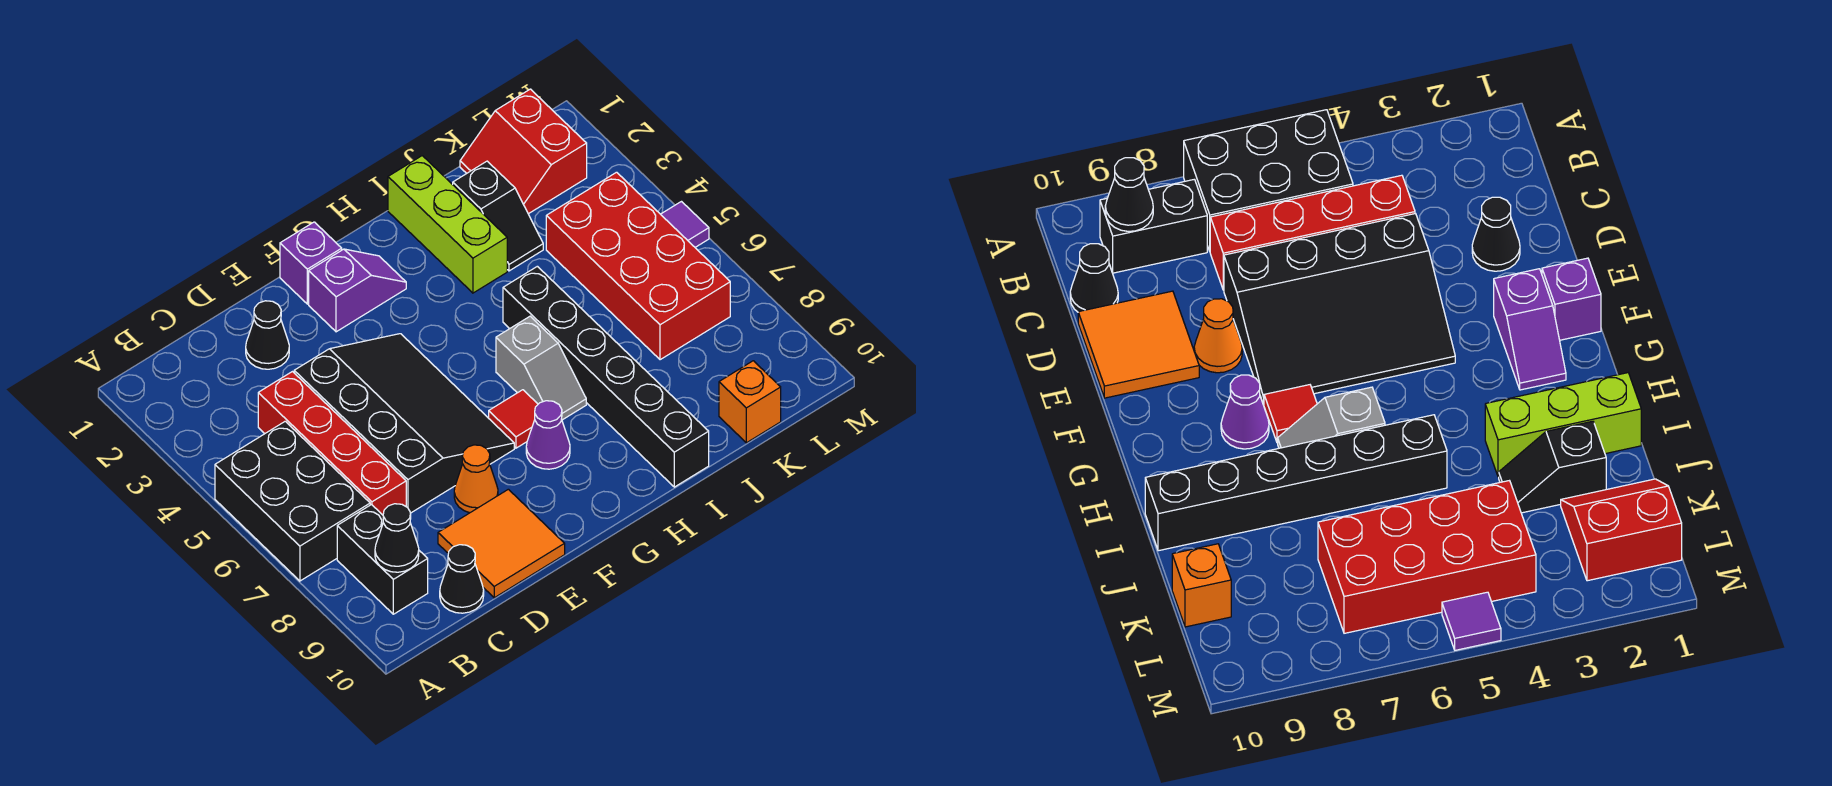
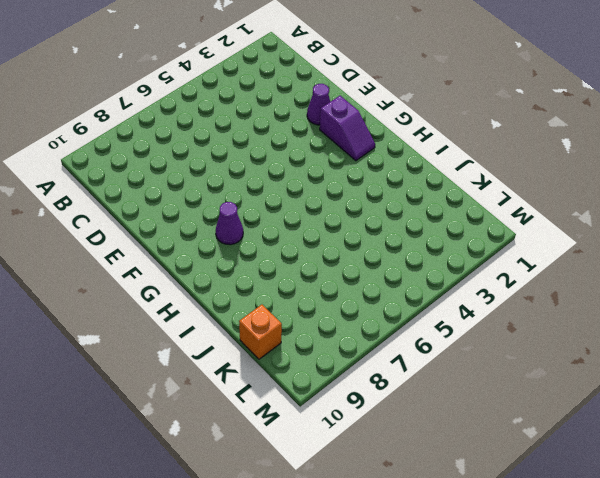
purple cone E2 level 1 -> none
none -> black brick A5:B7 level 1
none -> black brick B8:B9 level 1
none -> red brick C4:C7 level 1

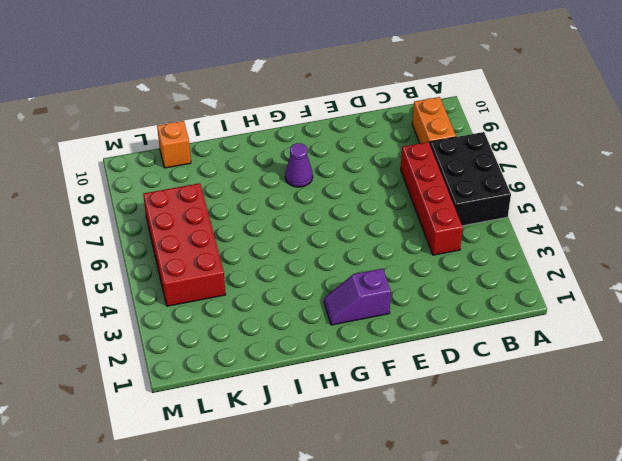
orange brick B8:B9 level 1 -> black brick B8:B9 level 1
none -> black cone C10 level 1
none -> black cone D2 level 1
none -> black slope D4:F7 level 1 top D

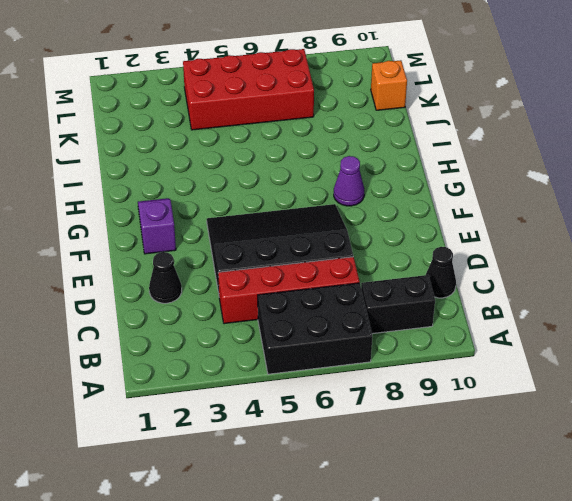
none -> orange tile D9:E10 level 1
none -> orange cone E8 level 1
none -> purple brick F1 level 1

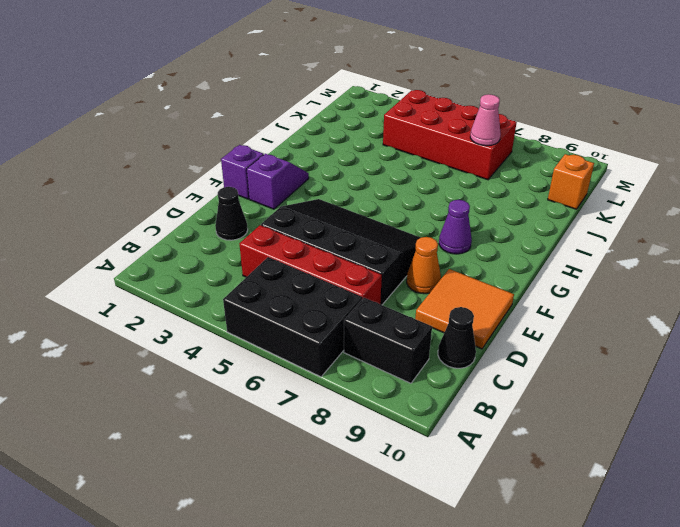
pink cone K7 level 2 -> none
none -> red tile G7 level 1
none -> grey slope H6:H7 level 1 top 6
none -> lime brick I1:I3 level 1

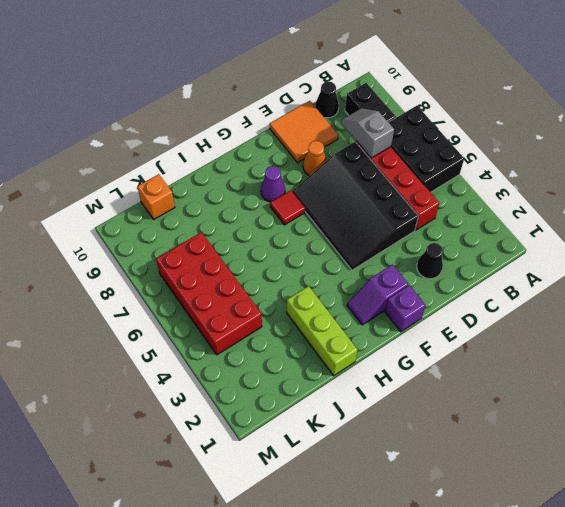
grey slope C7:C8 level 2 top 7 -> grey slope H6:H7 level 1 top 6
none -> black brick I5:I10 level 1
none -> black slope J2:J3 level 1 top 2
none -> red slope K1:L2 level 1 top L

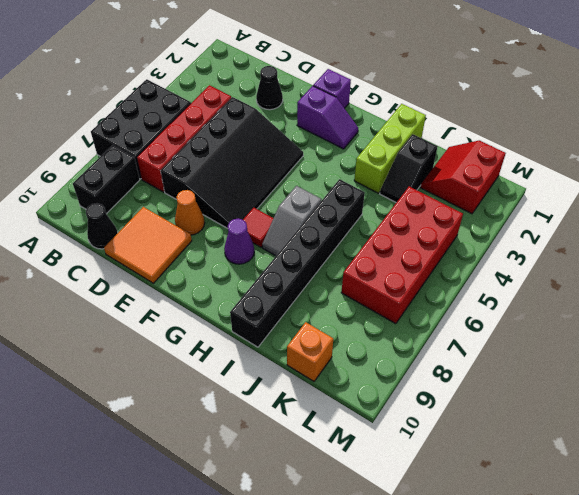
none -> purple tile M5 level 1
none -> black cone B9 level 2

